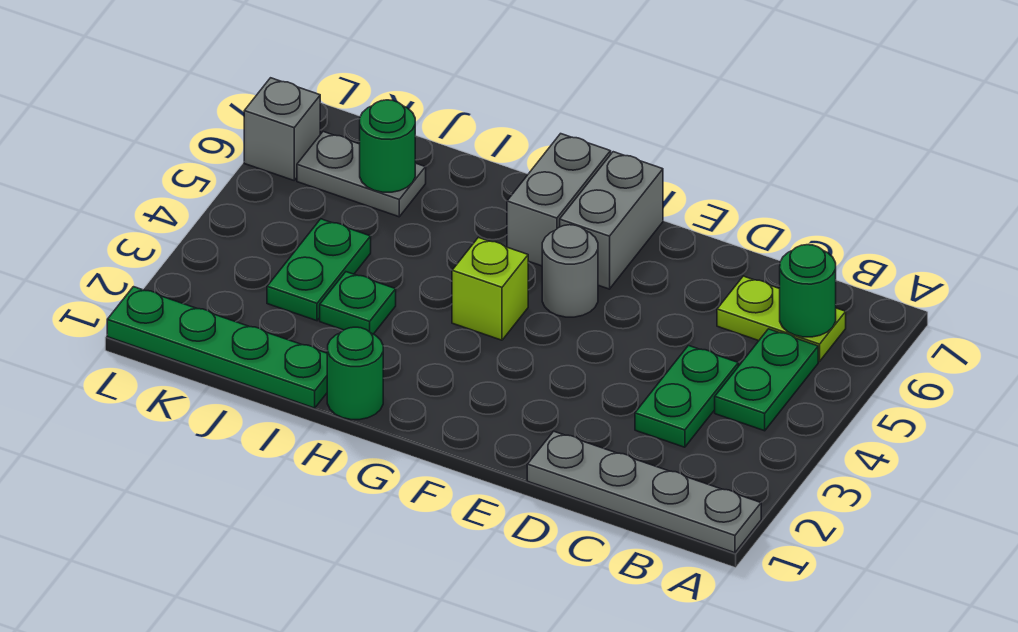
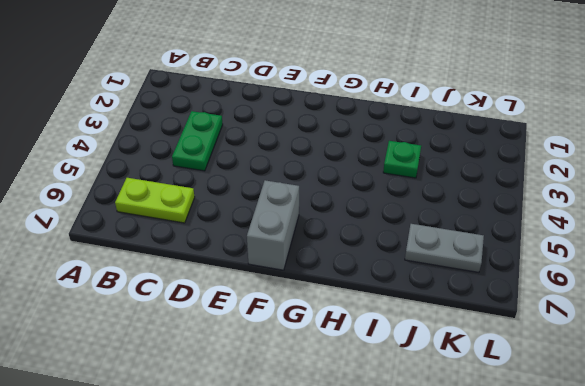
none -> grey plate A1:D1 level 1
none -> green plate B4:B5 level 1
none -> grey round brick F5 level 1

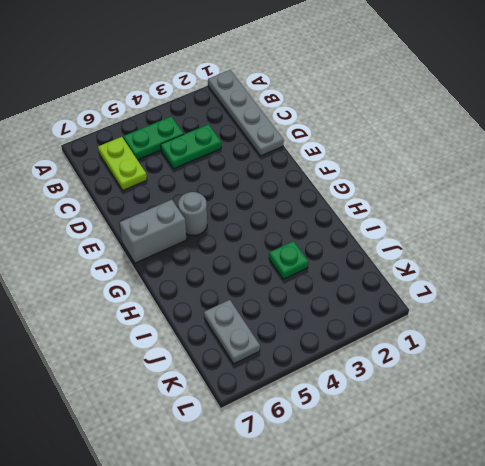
none -> lime brick G4 level 1
none -> grey brick G6:G7 level 1
none -> green round brick H1 level 1

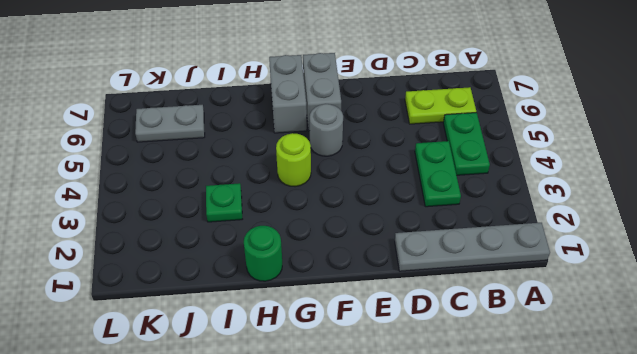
lime round brick G4 level 1 -> lime brick G4 level 1
none -> green plate I1:L1 level 1
none -> green plate J3:J4 level 1
none -> grey brick L6 level 1

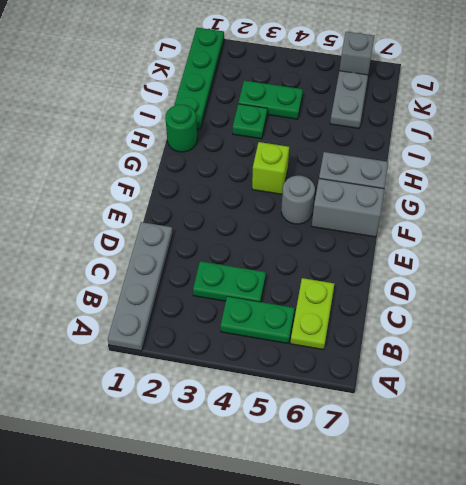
none -> green round brick B6 level 2
none -> green round brick J6 level 2

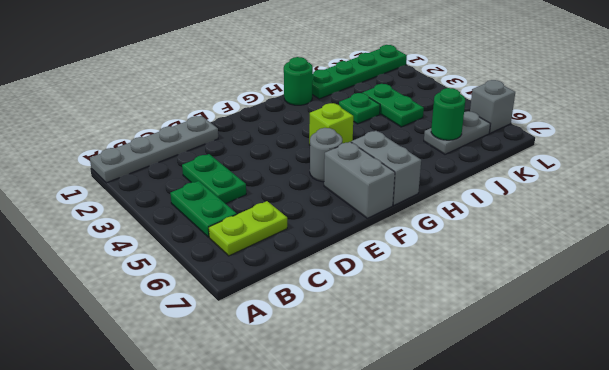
none -> green round brick B6 level 2

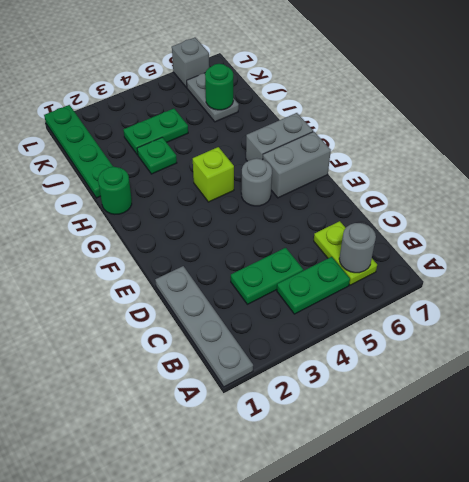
grey round brick B6 level 2 -> green round brick B6 level 2

